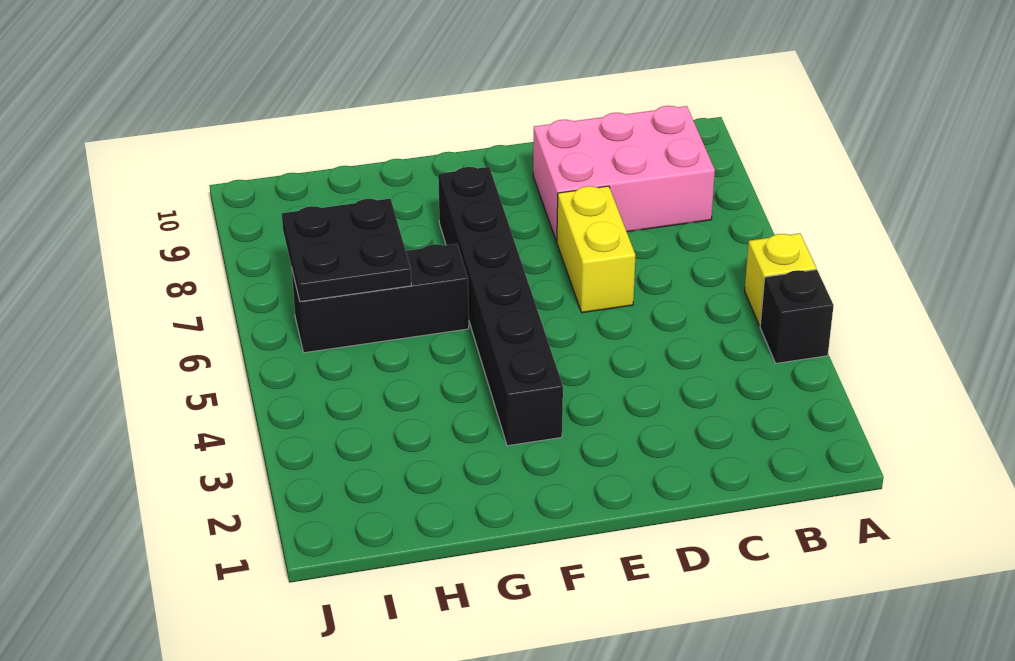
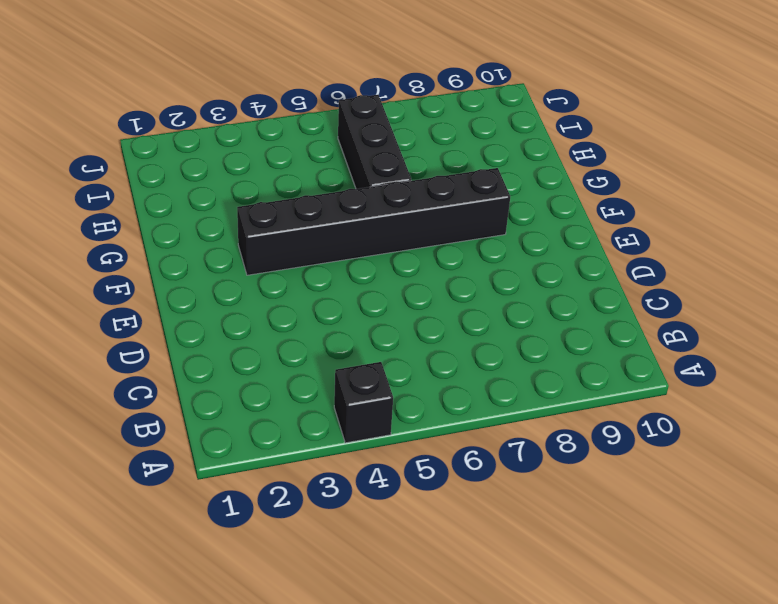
none -> yellow brick A5 level 1
none -> pink brick B8:D9 level 1

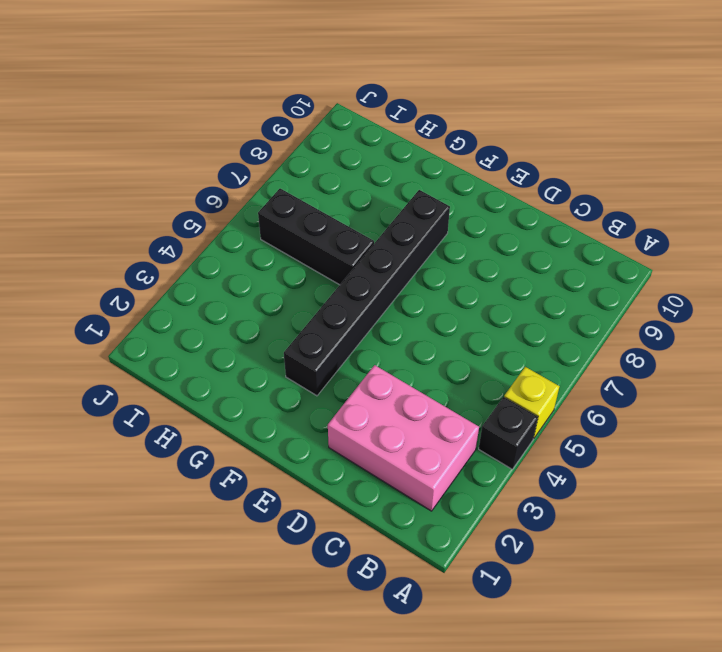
pink brick B2:D3 level 1 -> pink brick B8:D9 level 1
none -> yellow brick D6:D7 level 1
none -> black plate H6:I7 level 2

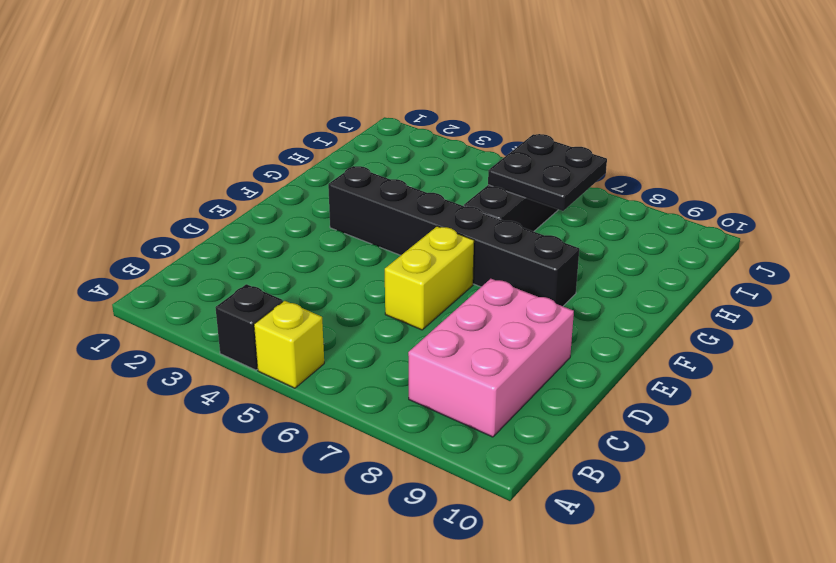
yellow brick D6:E6 level 1 -> yellow brick D6:D7 level 1

